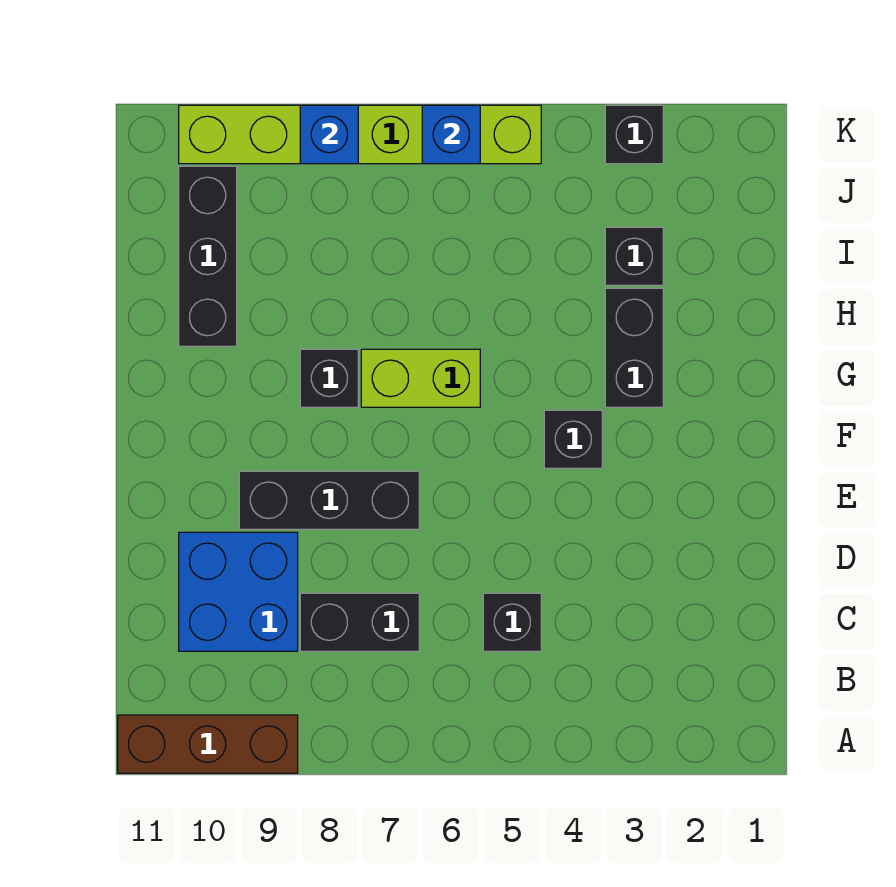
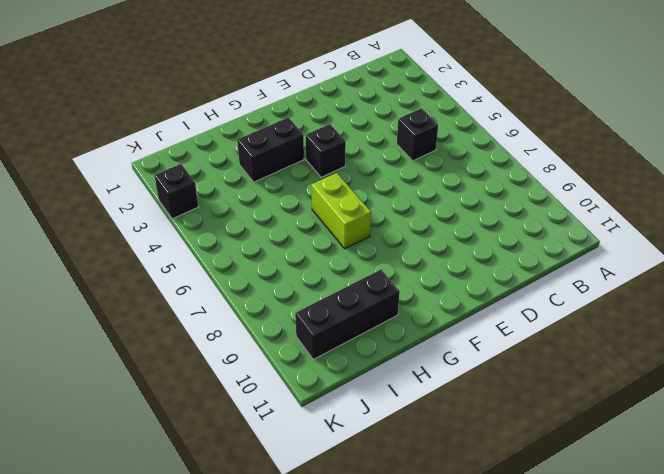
none -> brown brick A9:A11 level 1
none -> black brick C7:C8 level 1
none -> blue brick C9:D10 level 1

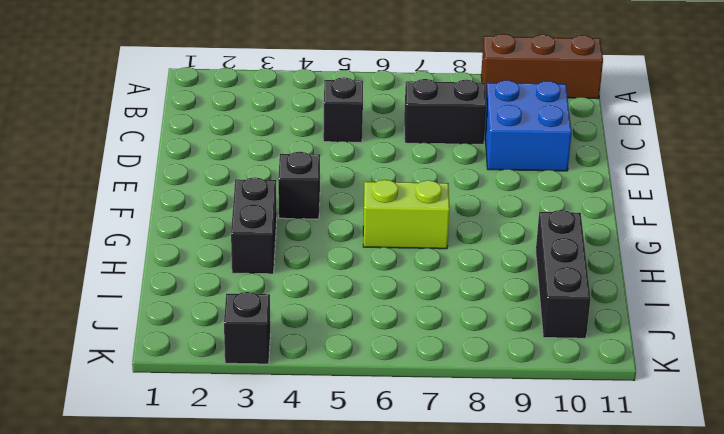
none -> black brick E7:E9 level 1
none -> black brick G8 level 1
none -> black brick I3 level 1

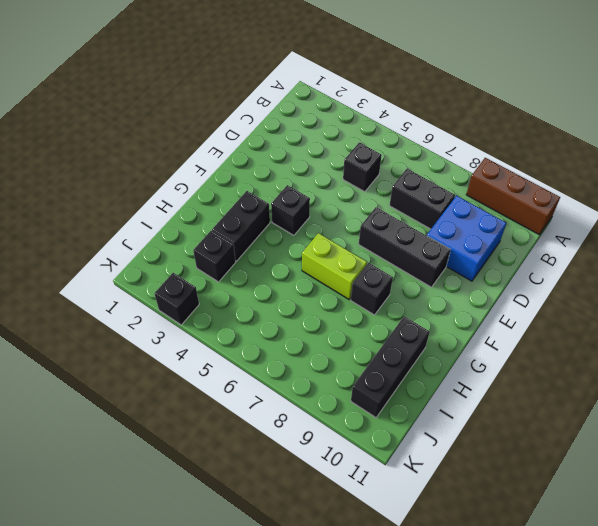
none -> lime brick K5:K10 level 1
none -> blue brick K6 level 2
none -> blue brick K8 level 2

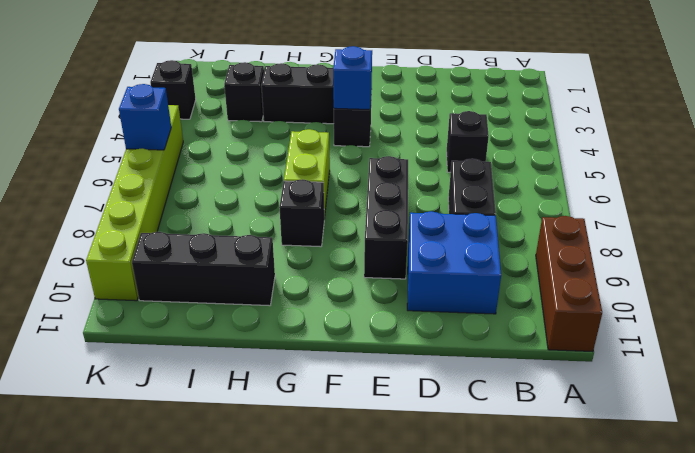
blue brick F4 level 2 -> blue brick K8 level 2

